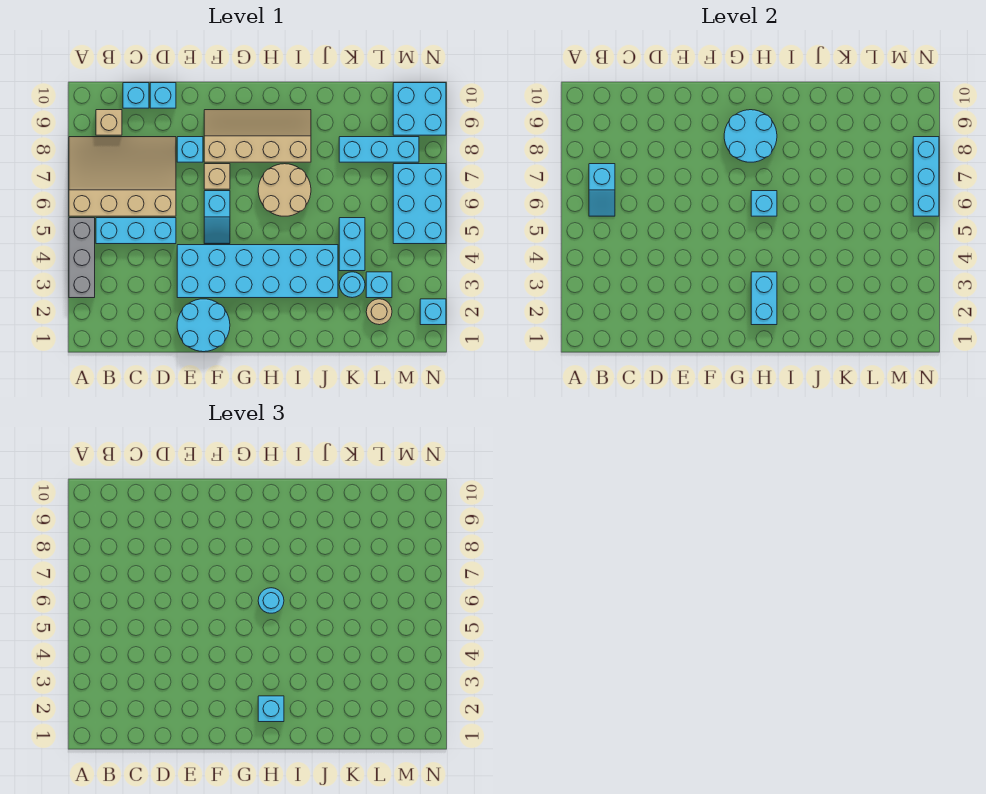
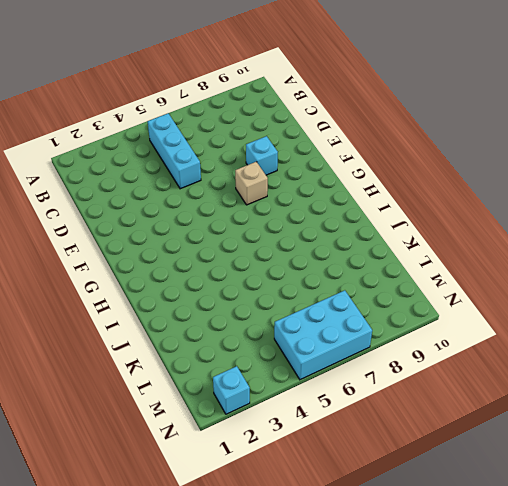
none -> grey brick A3:A5 level 1
none -> tan slope A6:D8 level 1 top 6
none -> tan brick B9 level 1

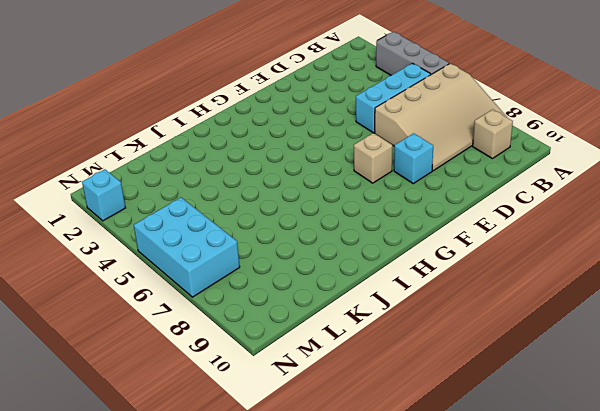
none -> cyan brick C10 level 1
none -> cyan brick D10 level 1
none -> cyan round brick E1:F2 level 1

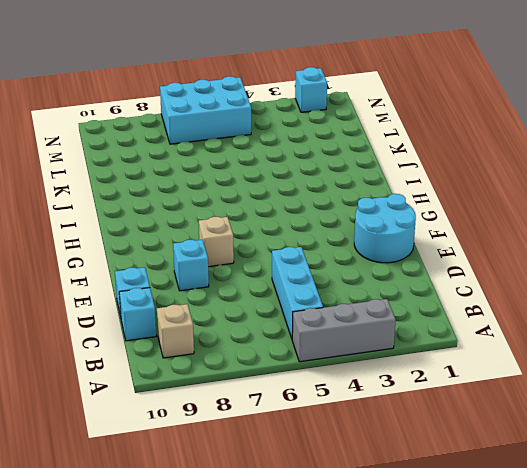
none -> tan slope A6:D8 level 1 top 6
none -> cyan brick E3:J4 level 1
none -> cyan slope F5:F6 level 1 top 6

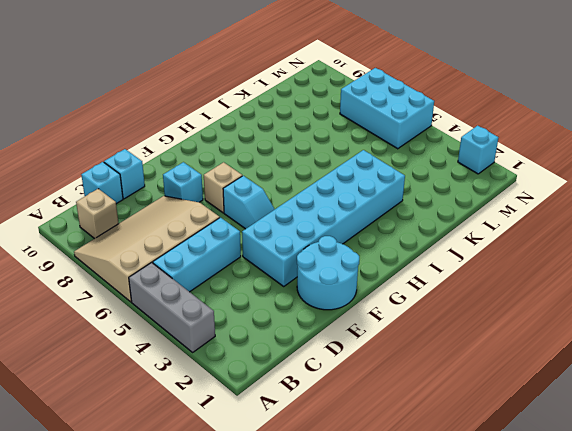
none -> tan slope F8:I9 level 1 top 8
none -> tan round brick H6:I7 level 1
none -> cyan round brick K3 level 1

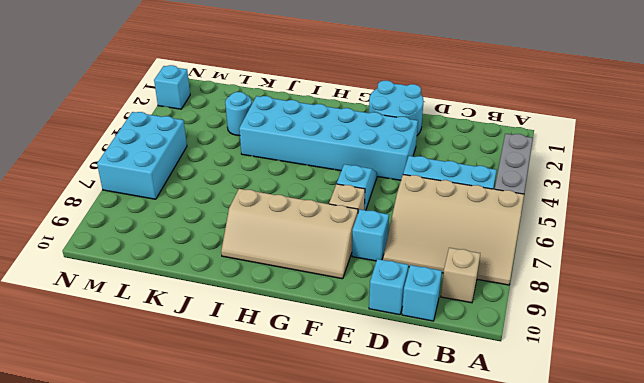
none -> tan round brick H6:I7 level 1
none -> cyan brick K4:K5 level 1
none -> cyan brick K8:M8 level 1

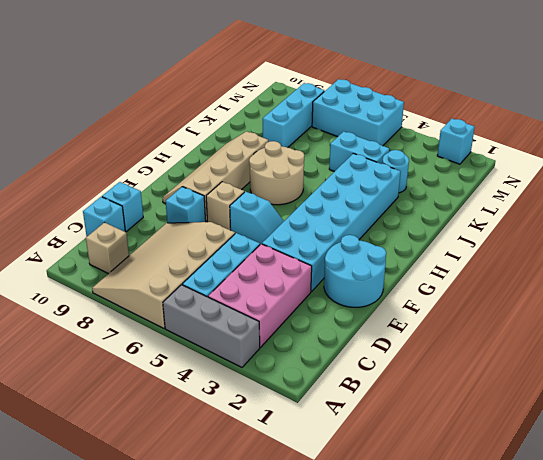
pink brick B3:D4 level 1 -> none
none -> tan round brick L2 level 1
none -> cyan brick L3 level 1
none -> cyan brick M9:N10 level 1

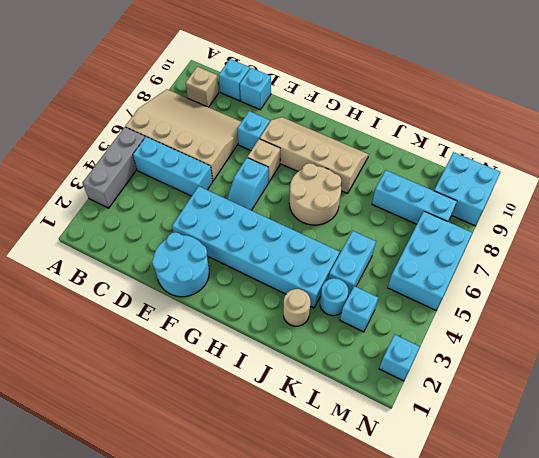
tan round brick J2 level 1 -> tan round brick L2 level 1
none -> cyan slope B6:B7 level 2 top 7
none -> cyan round brick G8:H9 level 2
none -> cyan brick H2:H3 level 2

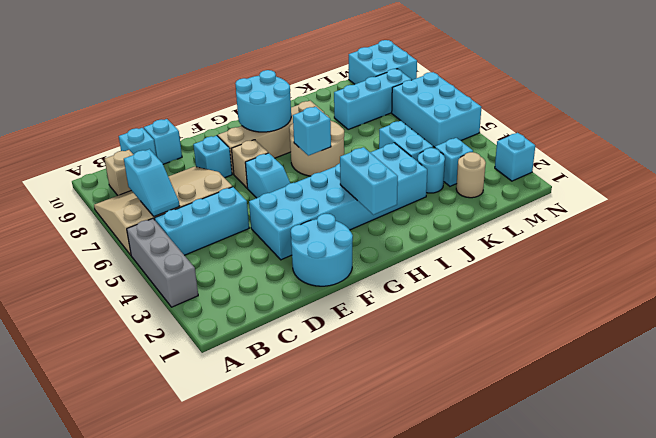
none -> cyan brick N6:N8 level 2
none -> cyan brick H2 level 3
none -> cyan round brick H6 level 3

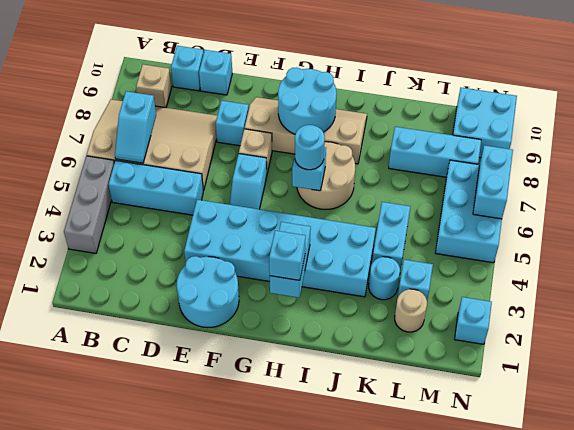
cyan brick N6:N7 level 2 -> cyan brick N6:N8 level 2

